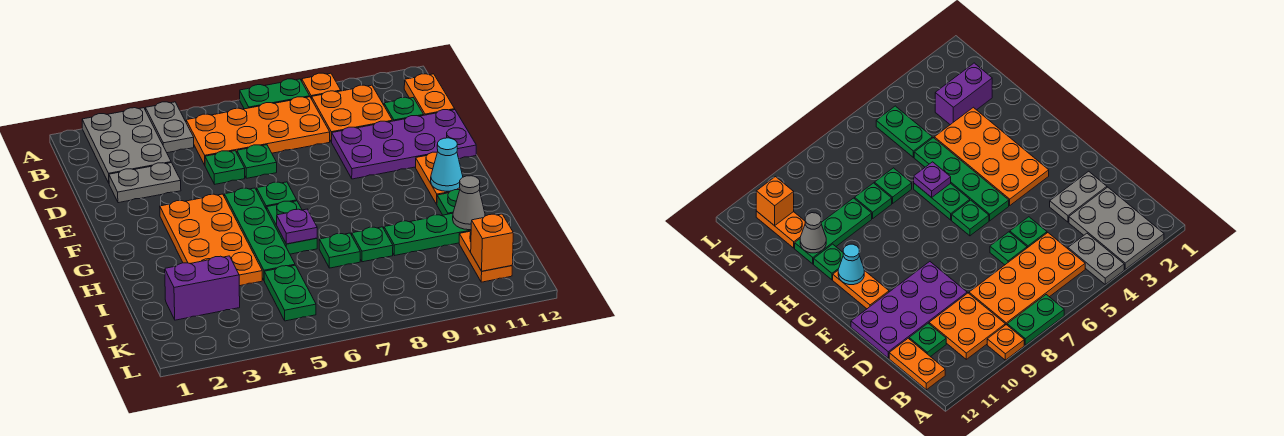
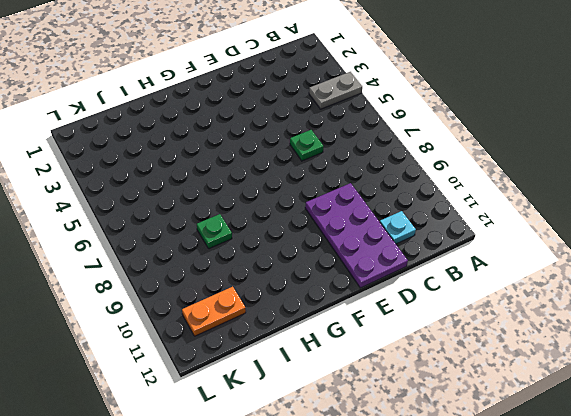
cyan plate C11 level 1 -> green plate C11 level 1
none -> grey plate A2:C3 level 1
none -> green plate A7:A8 level 1
none -> orange plate A9 level 1

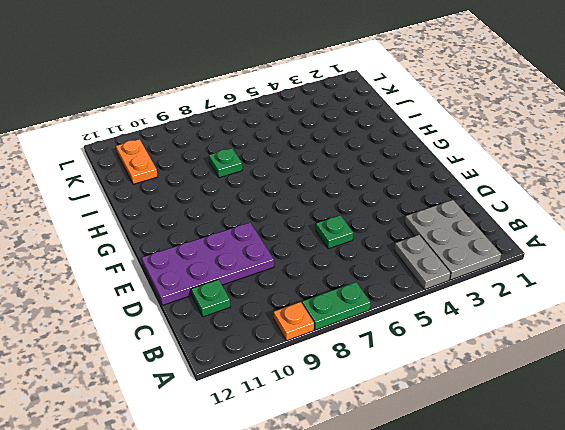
none -> orange plate B5:C8 level 1
none -> orange plate B9:C10 level 1
none -> orange plate B12:C12 level 1

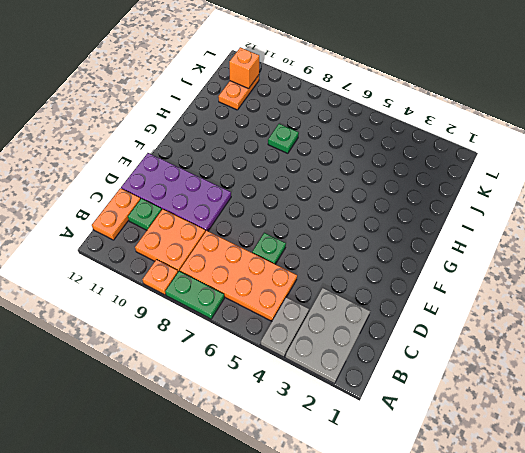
none -> grey plate D2:D3 level 1
none -> green plate D5 level 1
none -> orange plate F3:I4 level 1

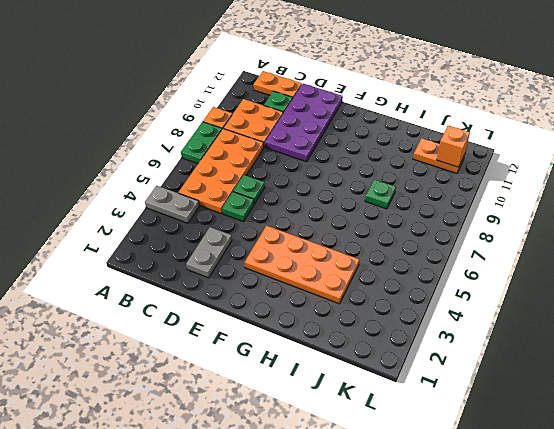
none -> grey plate A2:C3 level 1
none -> green plate F5:I5 level 1
none -> green plate F6 level 1

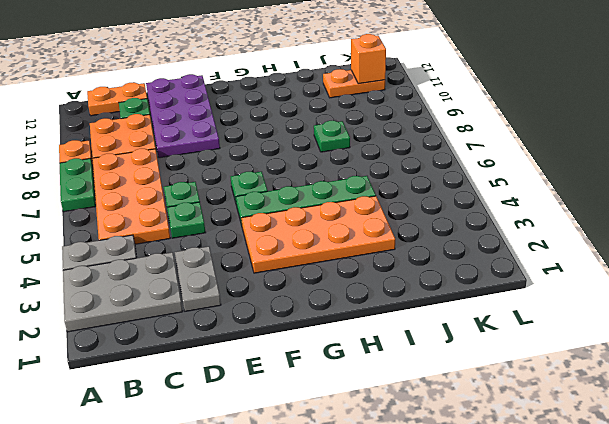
none -> orange plate F11:G11 level 1
none -> green plate G6:H6 level 1
none -> green plate H11 level 1

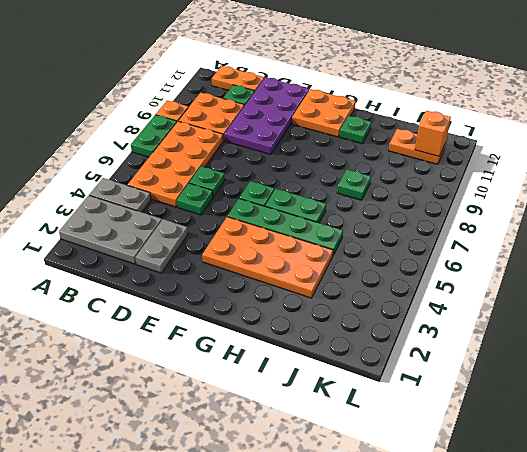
orange plate F11:G12 level 1 -> orange plate F11:G11 level 1
none -> green plate I7 level 1
none -> green plate I9:I11 level 1
none -> purple brick J2:J3 level 1

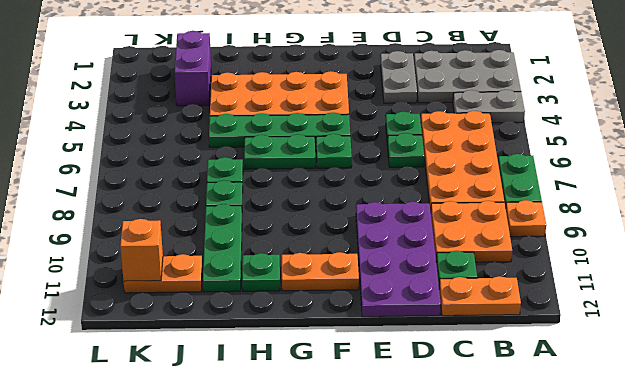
none -> green plate J5:K5 level 1
none -> cyan cone G11 level 2
none -> purple plate H6 level 2

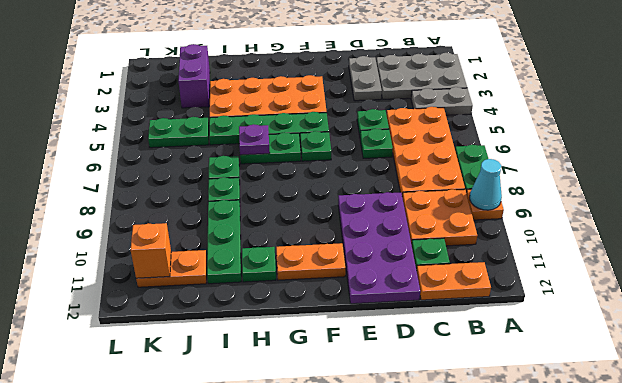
cyan cone A9 level 2 -> cyan cone G11 level 2
none -> grey cone I11 level 2

